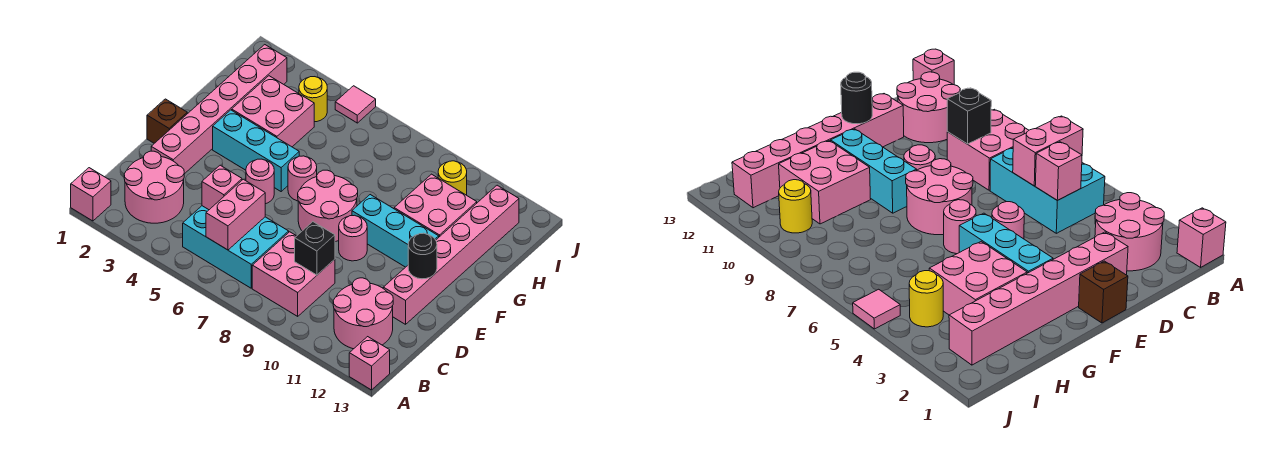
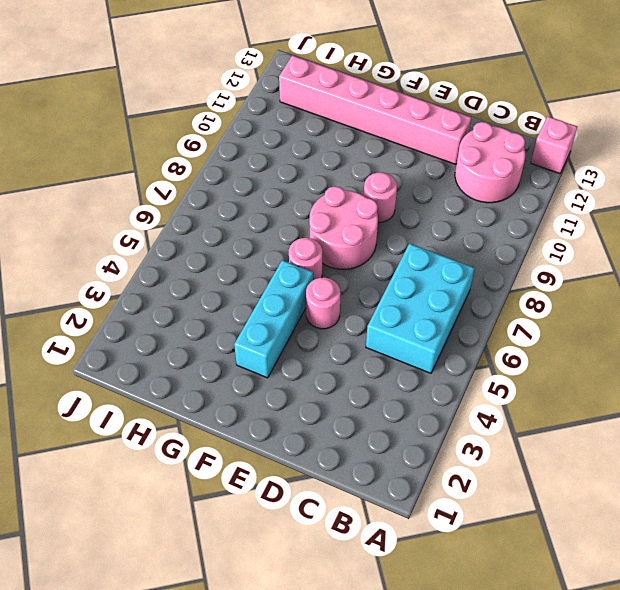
none -> pink brick A1 level 1
none -> pink round brick B2:C3 level 1
none -> pink brick B8:C9 level 1

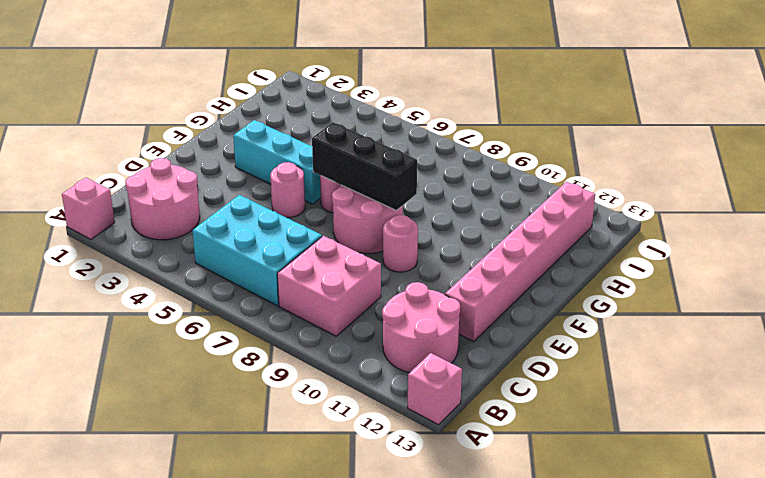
black brick F6:F8 level 2 -> none
none -> pink brick D2:I2 level 1
none -> brown brick E1 level 1
none -> cyan brick F9:F11 level 1

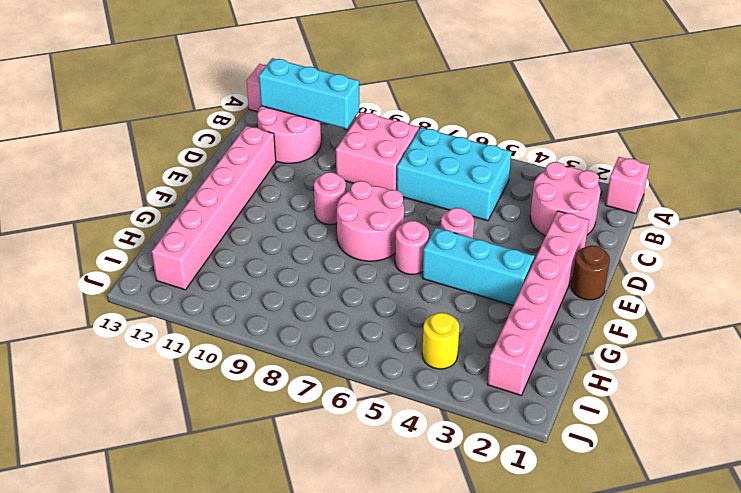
cyan brick B10:B12 level 2 -> cyan brick F9:F11 level 1
brown round brick E1 level 1 -> brown brick E1 level 1
none -> pink brick G3:H4 level 1
none -> pink brick G10:H11 level 1
none -> yellow round brick I10 level 1

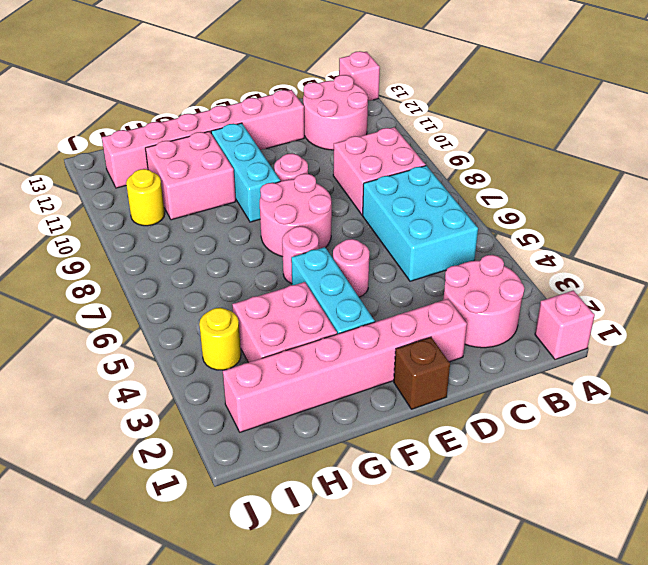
none -> pink tile J5 level 1
none -> pink brick B6:C6 level 2
none -> pink brick C5 level 2

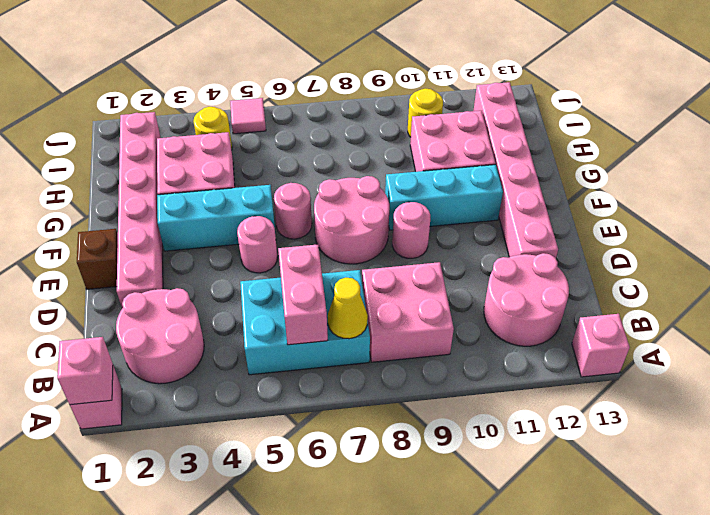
pink brick A1 level 2 -> pink brick C5 level 2
yellow cone B7 level 2 -> none
none -> black brick C9 level 2
none -> black round brick E12 level 2

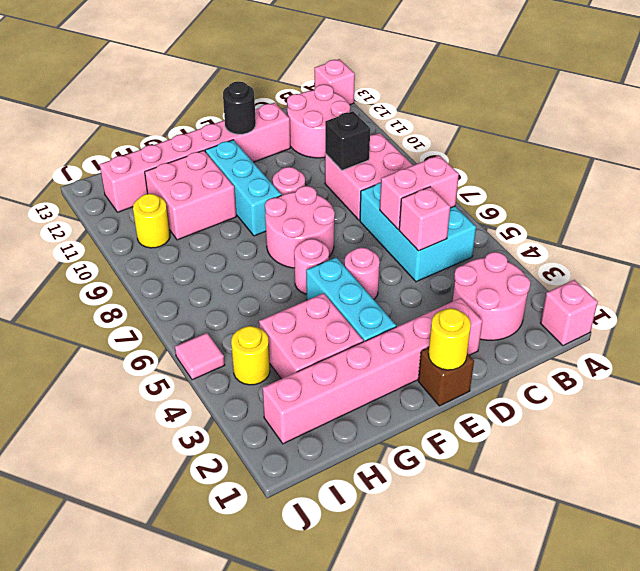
yellow round brick E1 level 2 -> none

